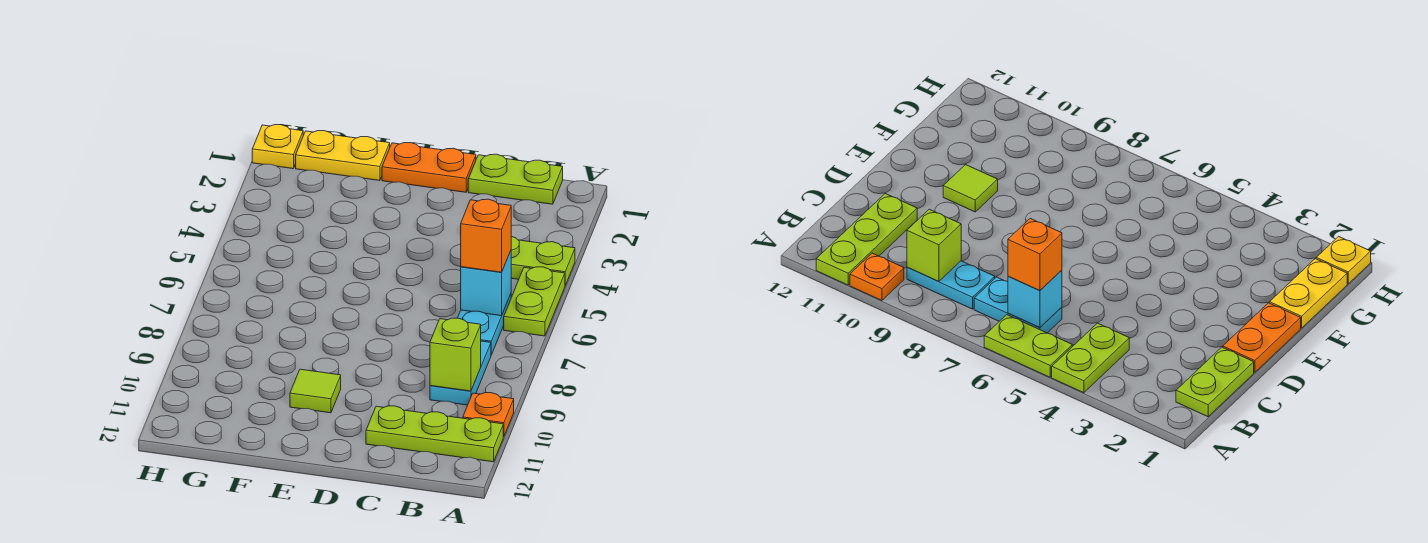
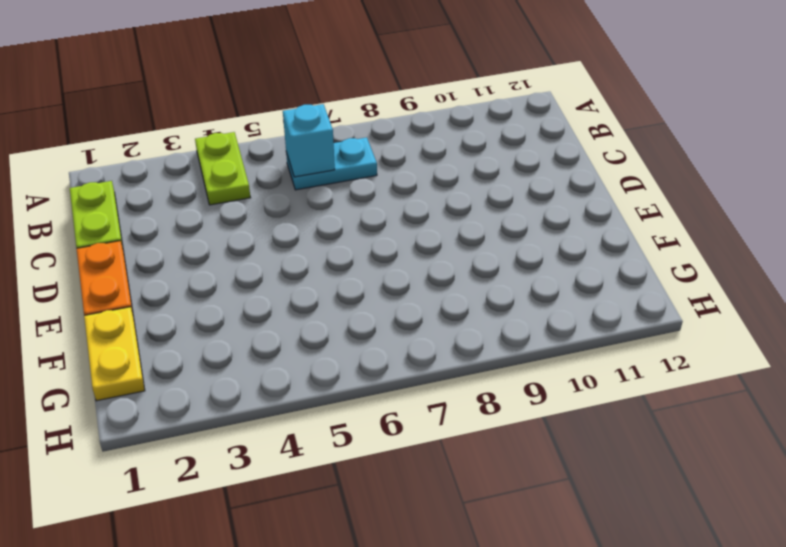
none -> lime plate A5:A6 level 1
none -> orange plate A10 level 1
none -> lime plate A11:C11 level 1

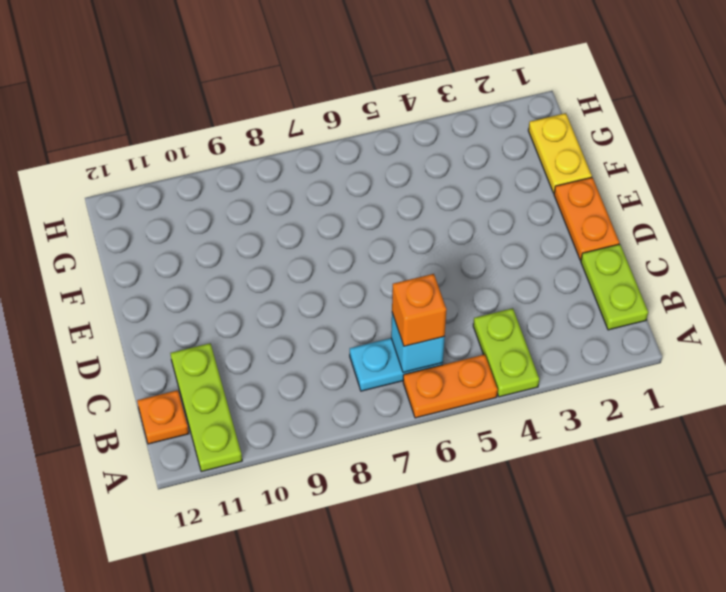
orange plate A5:A6 level 1 -> lime plate A5:A6 level 1
orange plate B12 level 1 -> orange plate A10 level 1
none -> cyan plate B8:B9 level 1
none -> lime tile E10 level 1
none -> yellow plate H1 level 1

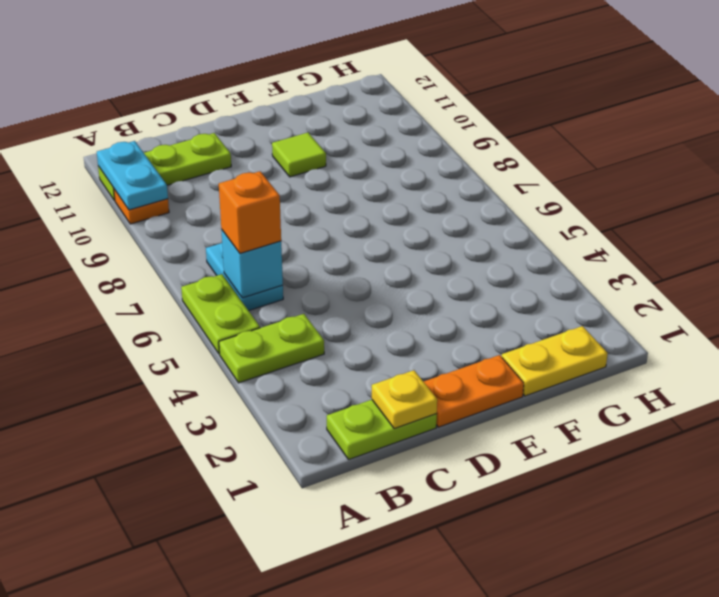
cyan plate A10:A11 level 2 -> cyan plate B8:B9 level 1
yellow plate C1 level 2 -> yellow plate H1 level 1
none -> lime brick B9 level 2

